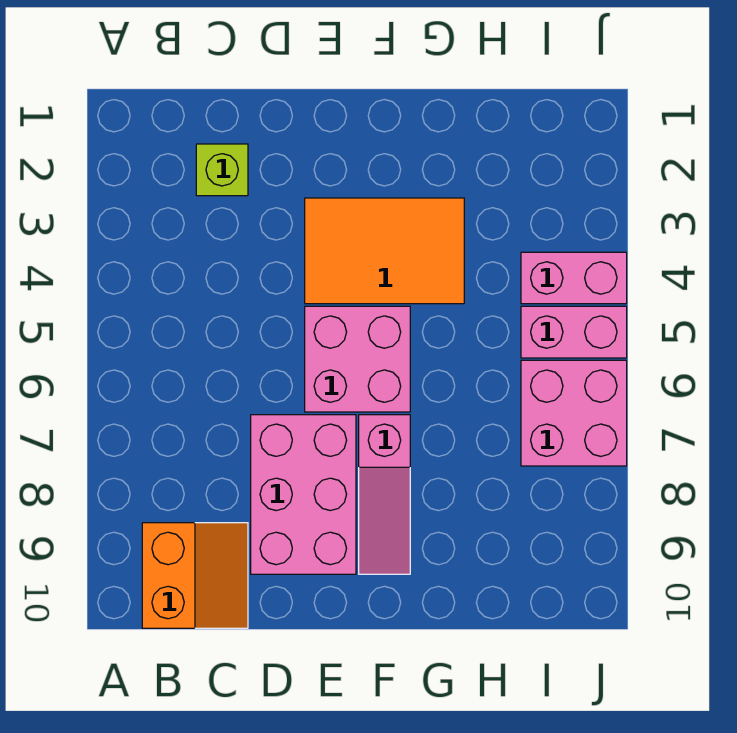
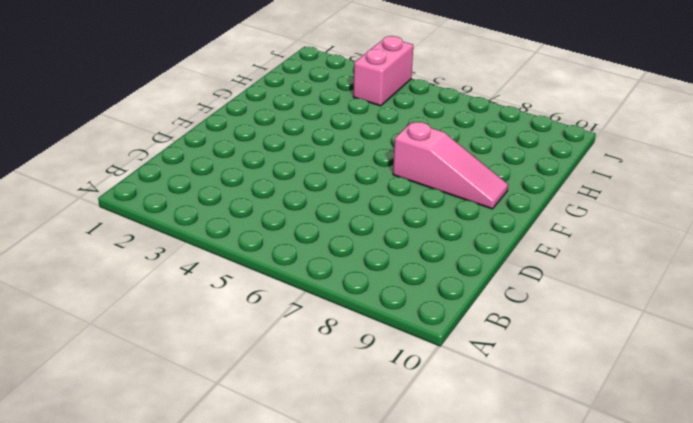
none -> orange slope B9:C10 level 1 top B
none -> lime brick C2 level 1

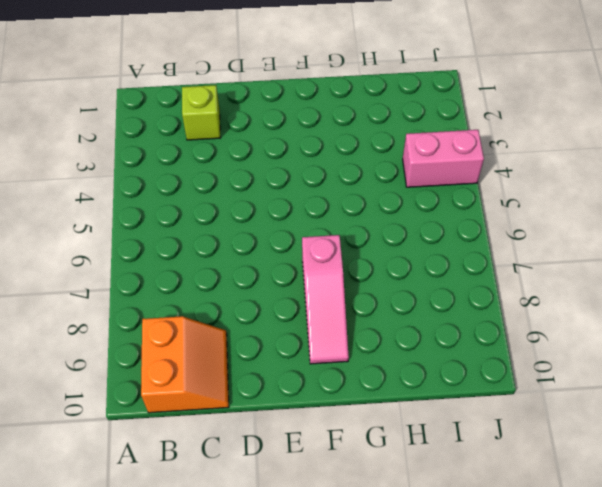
none -> pink brick D7:E9 level 1
none -> orange tile E3:G4 level 1

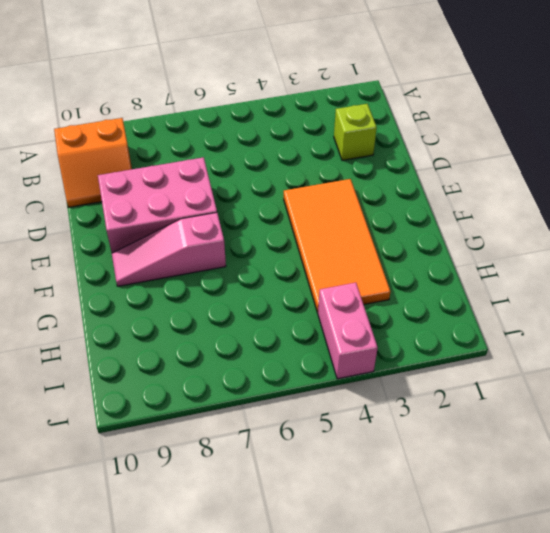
orange tile E3:H4 level 1 -> orange tile E3:G4 level 1
none -> pink brick E5:F6 level 1
none -> pink brick I5:J5 level 1

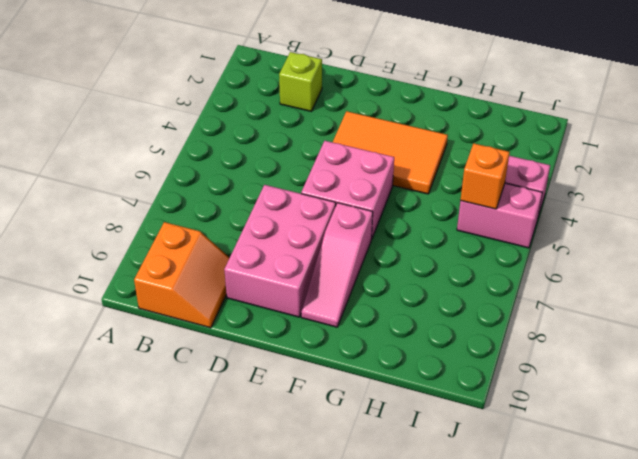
orange brick I5 level 2 -> none
none -> pink brick I6:J7 level 1

